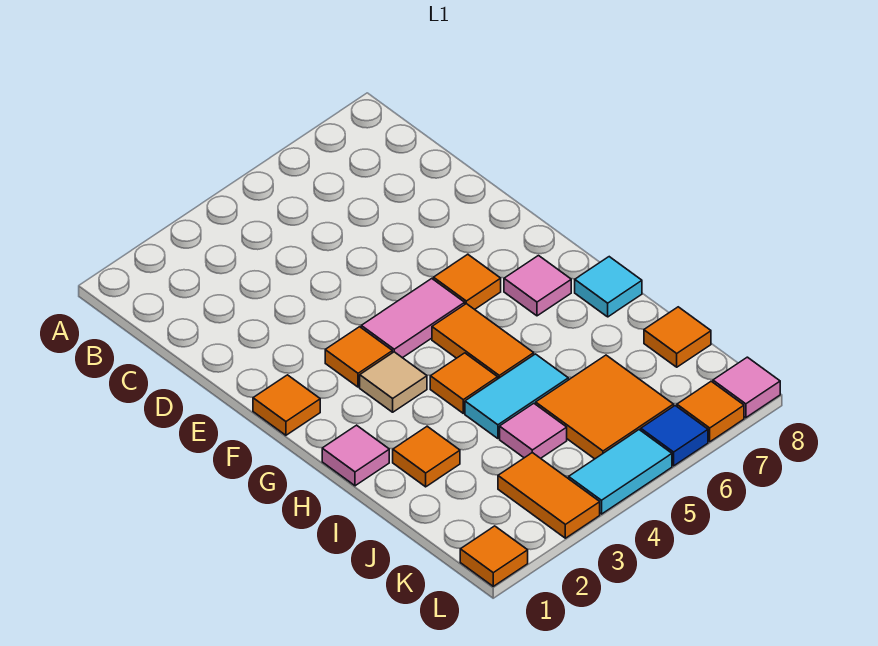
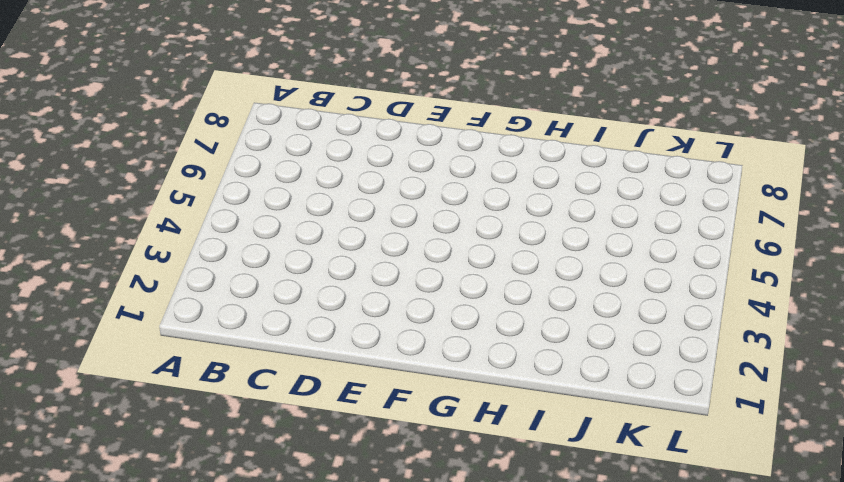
none -> orange tile F1 level 1
none -> orange tile F3 level 1
none -> pink tile F4:F5 level 1

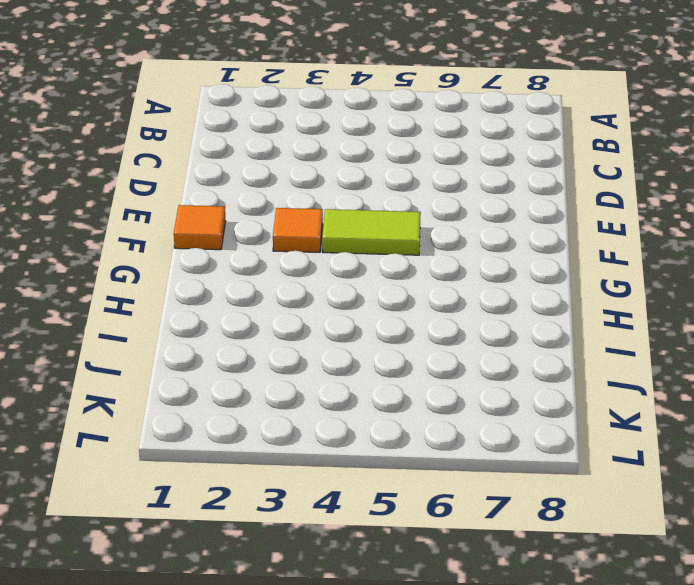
lime tile F4:F5 level 1 -> pink tile F4:F5 level 1
none -> orange tile F6 level 1
none -> tan tile G3 level 1
none -> orange tile G5:H5 level 1

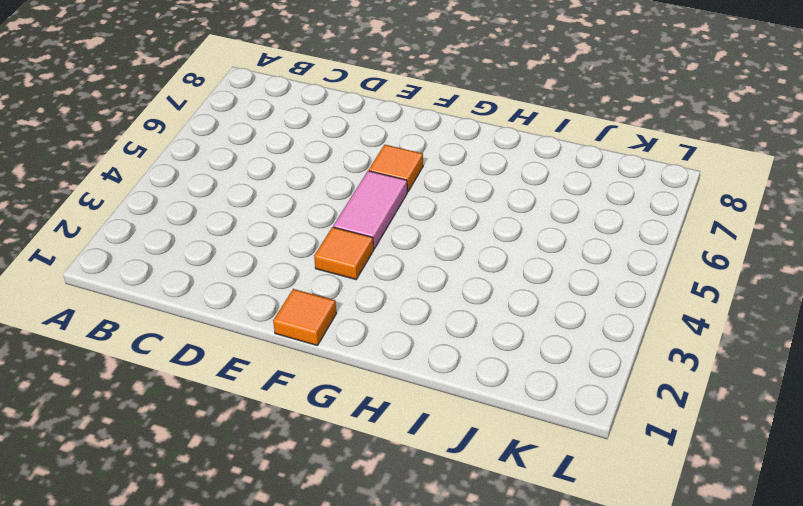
none -> tan tile G3 level 1
none -> orange tile G5:H5 level 1
none -> pink tile G7 level 1

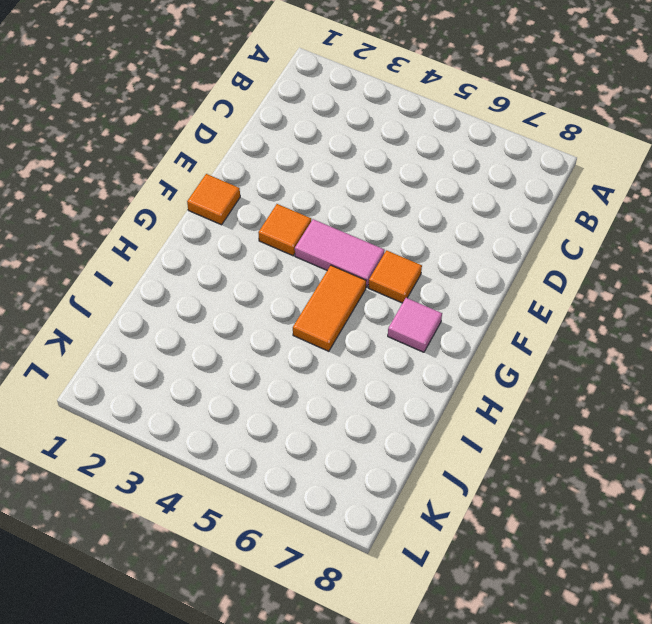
none -> tan tile G3 level 1
none -> pink tile H1 level 1
none -> orange tile H4 level 1

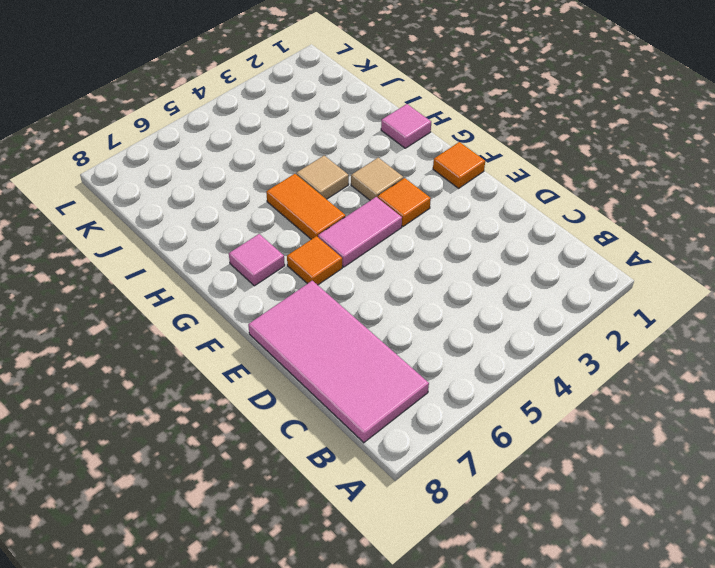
pink tile B7:E8 level 1 -> none
tan tile H4 level 1 -> orange tile H4 level 1
none -> cyan tile H8 level 1
none -> orange tile I2 level 1
none -> cyan tile I4:I5 level 1

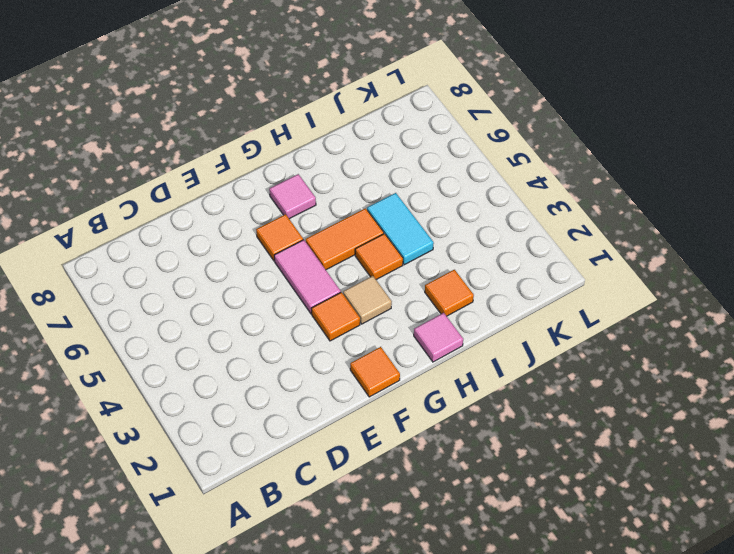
none -> cyan tile H8 level 1
none -> pink tile J4 level 1
none -> orange tile J5:K6 level 1

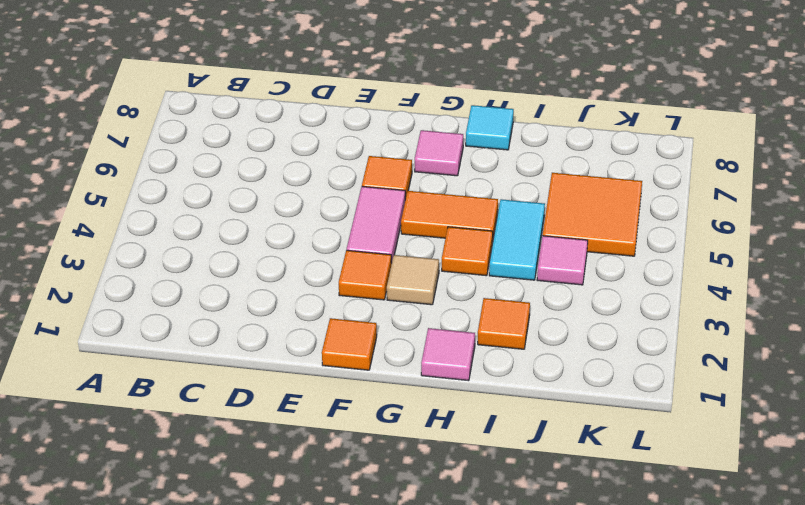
none -> orange tile J8 level 1
none -> orange tile K3:L3 level 1
none -> orange tile L1 level 1

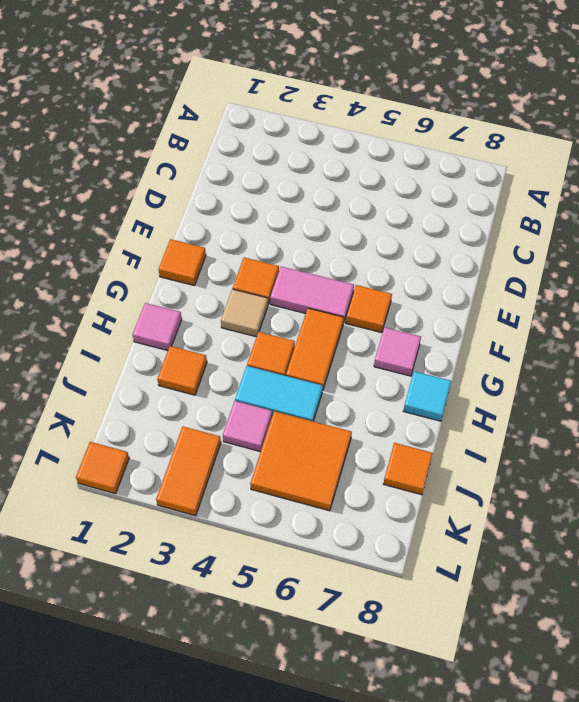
none -> cyan tile L4:L5 level 1
none -> blue tile L6 level 1
none -> orange tile L7 level 1

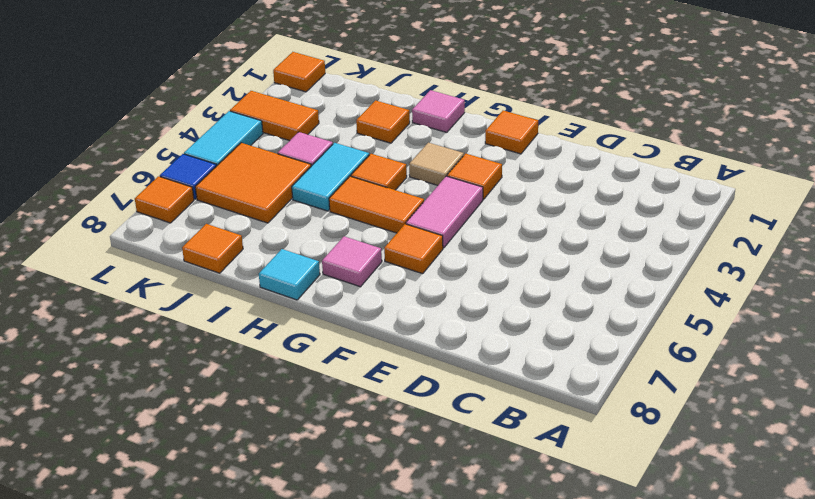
none -> pink tile L8 level 1

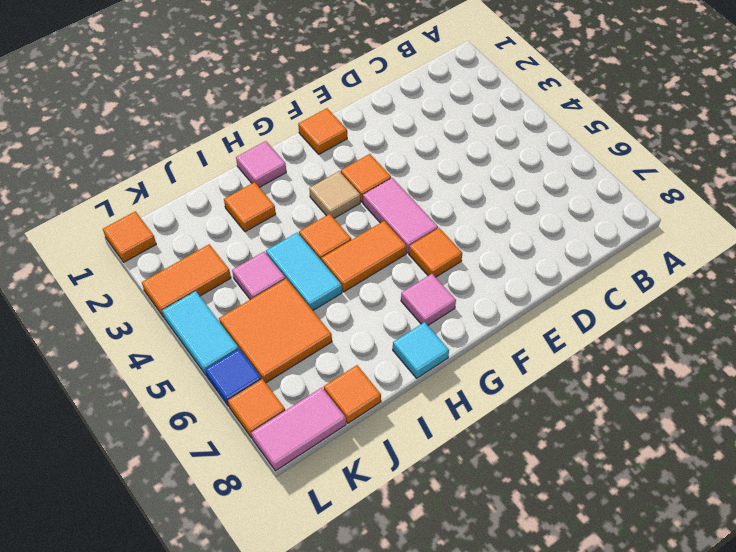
pink tile K8:L8 level 1 -> pink tile L8 level 1

